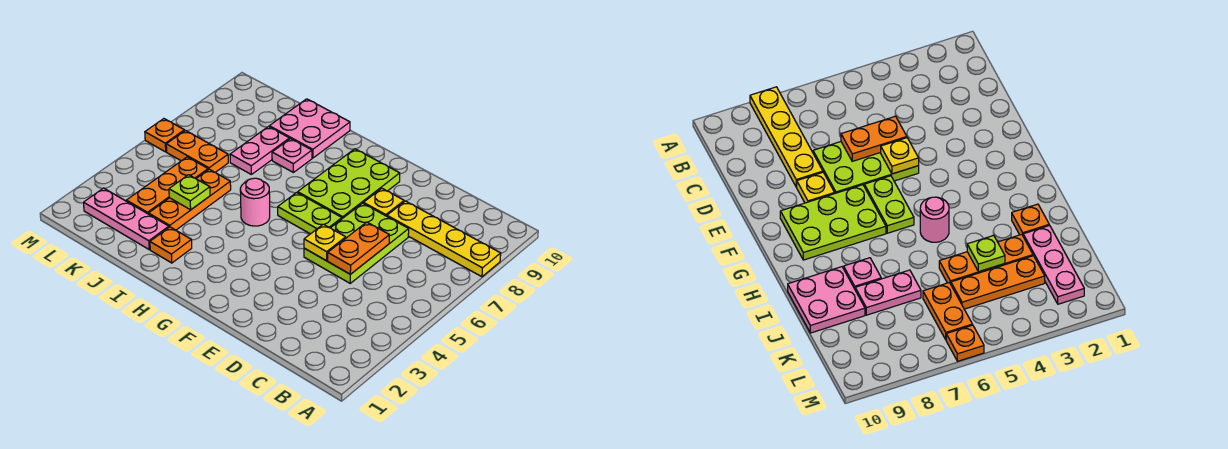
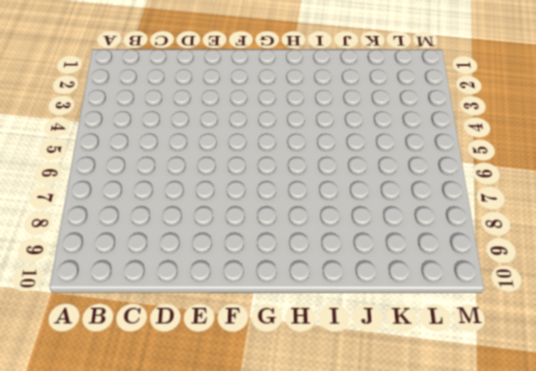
none -> yellow plate A8:D8 level 1
none -> lime plate D5:E7 level 1
none -> yellow plate E8 level 1

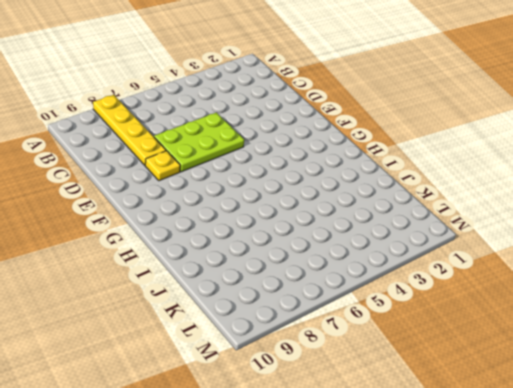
none -> lime plate F6:G6 level 1
none -> lime plate F7:G9 level 1
none -> pink round brick H5 level 1

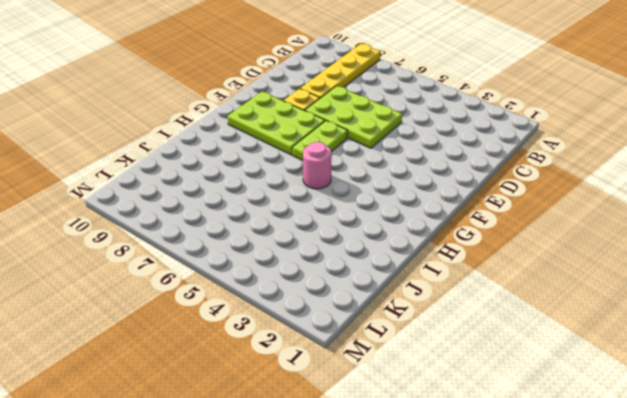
none -> orange plate I2 level 1
none -> pink plate I8 level 1
none -> pink plate I9:J10 level 1

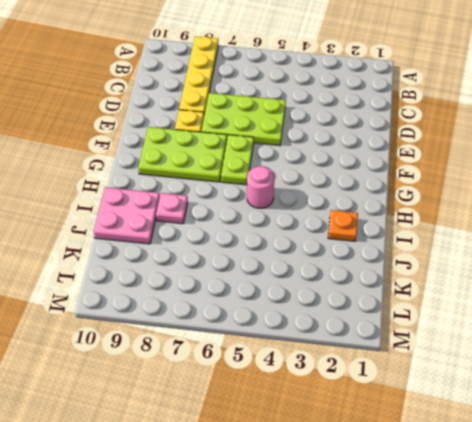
none -> pink plate J2:L2 level 1
none -> orange plate J3:J5 level 1
none -> pink plate J7:J8 level 1

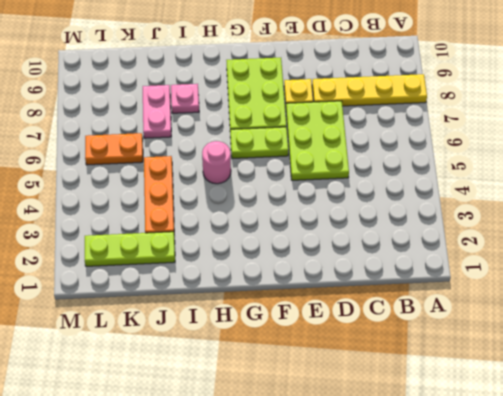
lime plate J2:L2 level 1 -> pink plate J2:L2 level 1
none -> orange plate I2 level 1
none -> pink plate I9:J10 level 1
none -> orange plate K3:K5 level 1

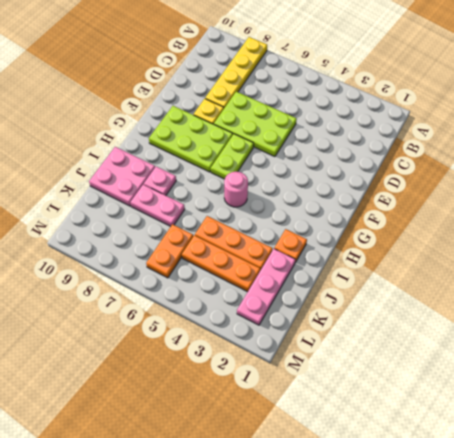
none -> orange plate M6 level 1
none -> orange plate D5:D6 level 2
none -> yellow plate E5 level 2

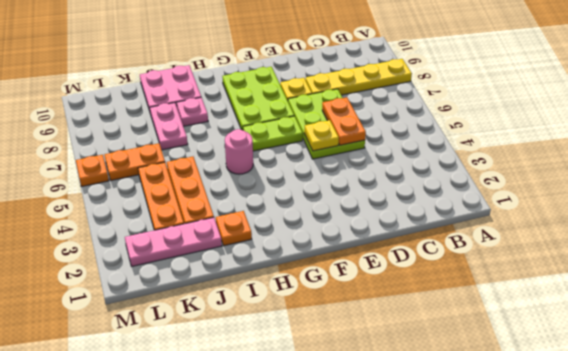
none -> lime plate J4 level 2

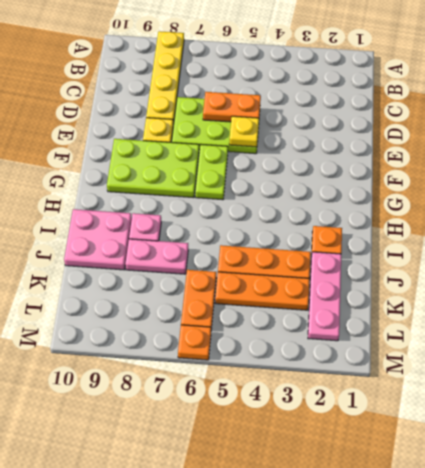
none -> pink round brick H5 level 1
none -> lime plate J4 level 2

